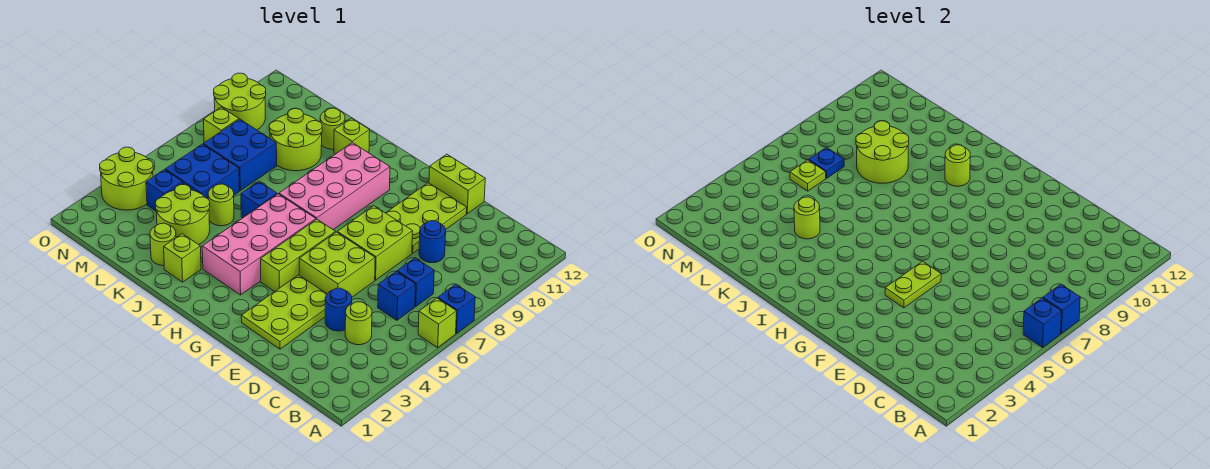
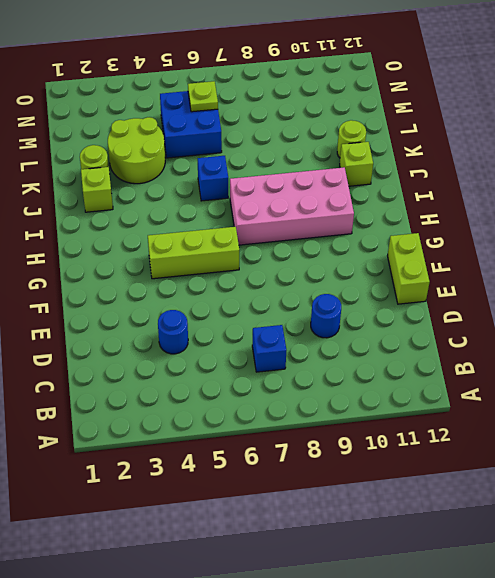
none -> lime brick A6 level 1
none -> blue brick A7 level 1
none -> lime round brick C4 level 1
none -> blue brick C6 level 1

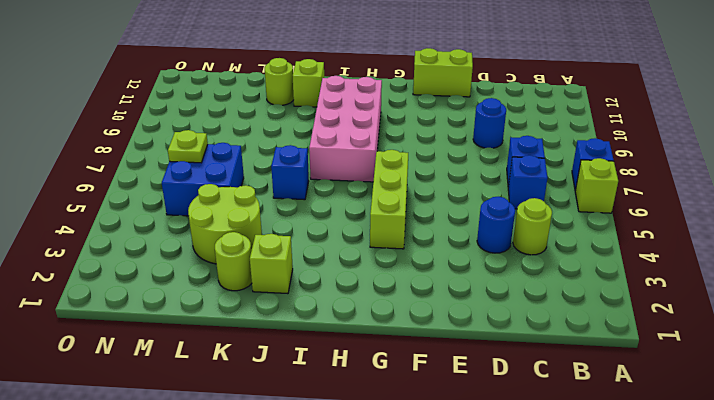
none -> lime plate E2:F4 level 1
none -> lime brick E5:F6 level 1
none -> lime brick E7:F8 level 1
none -> lime plate E9:F11 level 1

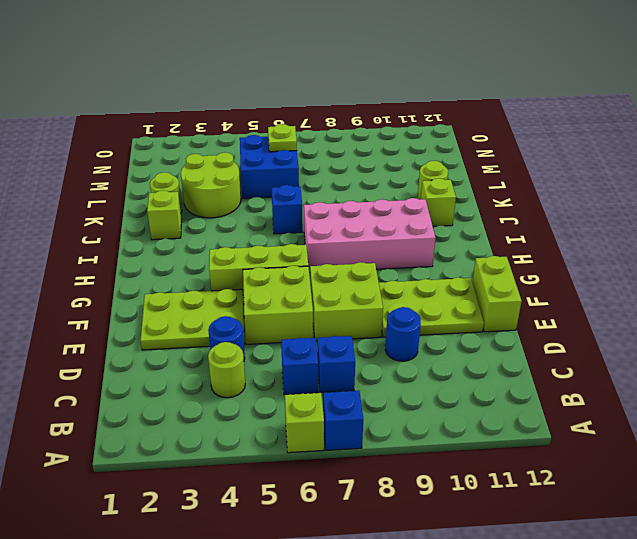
none -> pink brick H3:I6 level 1
none -> lime round brick K5 level 1
none -> lime round brick K9:L10 level 1
none -> blue brick L7:M8 level 1

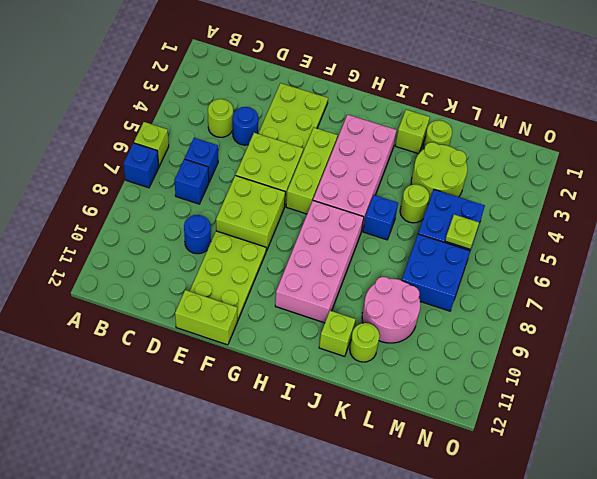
pink round brick K9:L10 level 1 -> lime round brick K9:L10 level 1
none -> blue brick M4 level 1
none -> lime round brick N3:O4 level 1
none -> lime brick N8 level 1
none -> lime round brick N9:O10 level 1

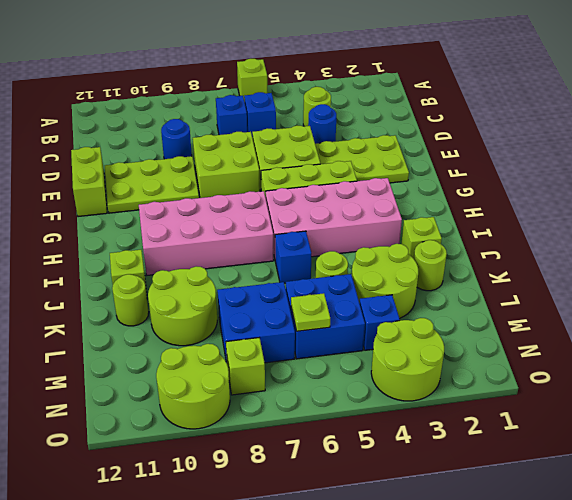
none -> blue brick A7 level 1
none -> blue brick A6 level 2
none -> blue brick A7 level 2
none -> lime plate F4:F5 level 2

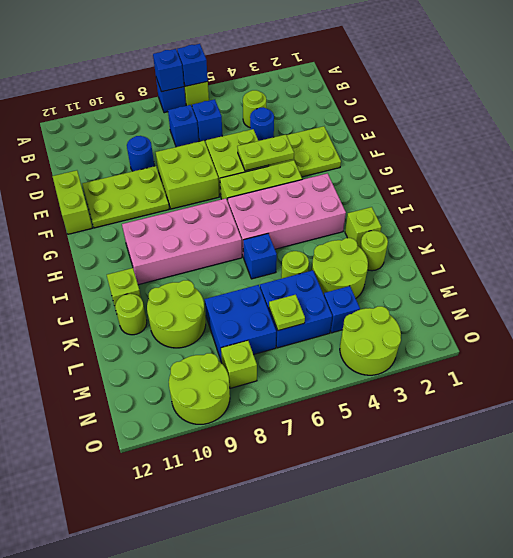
none -> lime round brick I10 level 2
none -> lime round brick K4 level 2
none -> lime round brick K8:L9 level 2
none -> blue plate M7 level 2

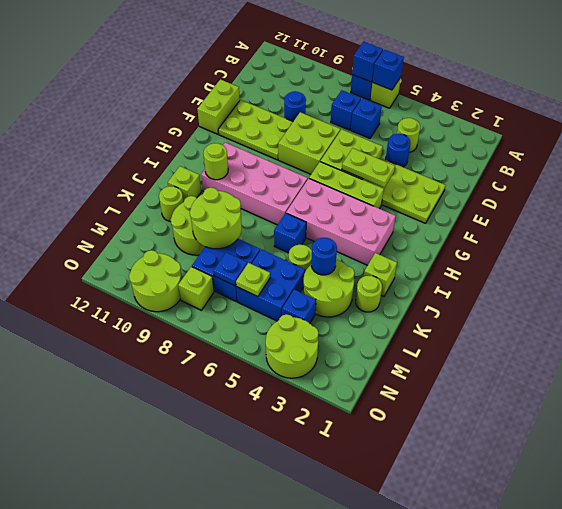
blue round brick K4 level 2 -> lime round brick K4 level 2

